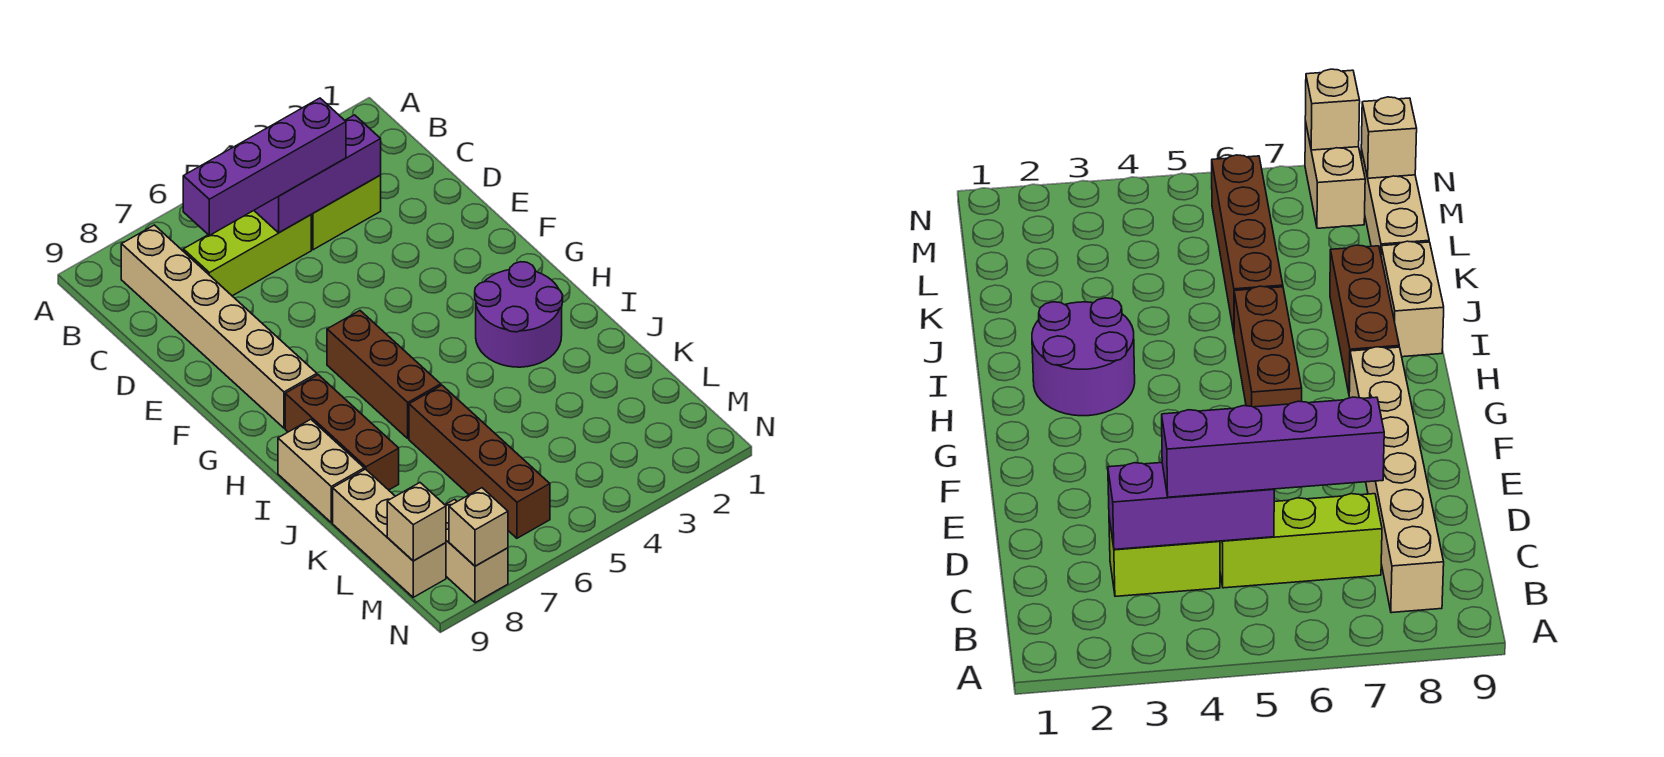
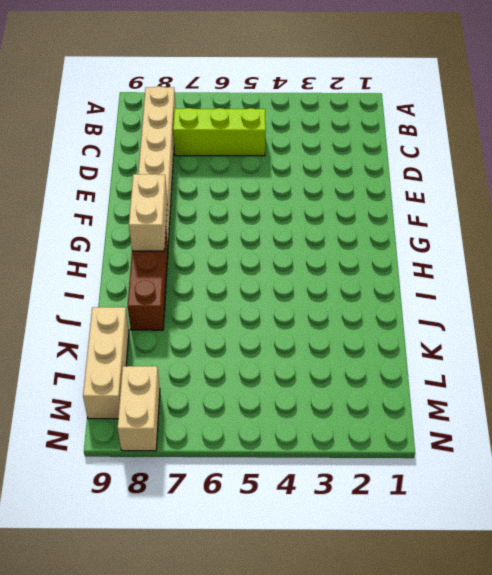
tan brick G8:H8 level 2 -> tan brick I9:J9 level 1
none -> lime brick C3:C4 level 1
none -> brown brick G6:I6 level 1
none -> purple round brick H2:I3 level 1

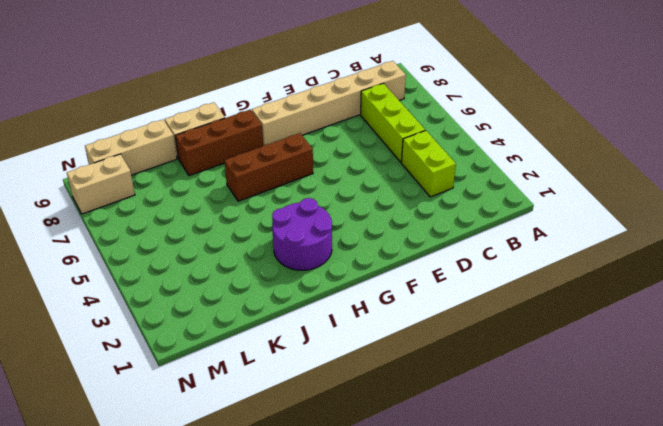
none -> brown brick J6:M6 level 1
none -> purple brick C3:C5 level 2
none -> tan brick M9 level 2

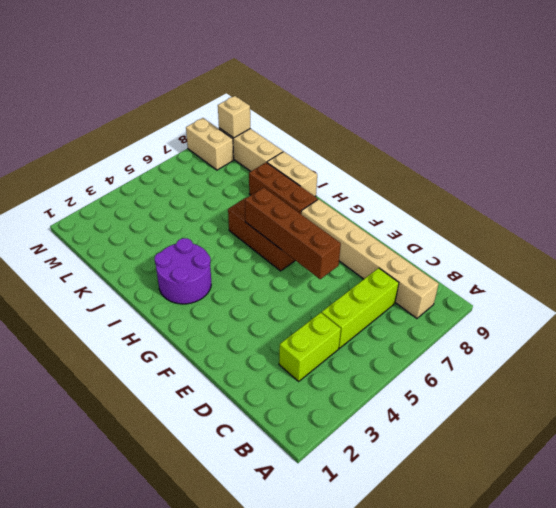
brown brick E6:H6 level 2 -> brown brick J6:M6 level 1
none -> purple brick C3:C5 level 2
none -> tan brick N8 level 2
none -> purple brick C4:C7 level 3

